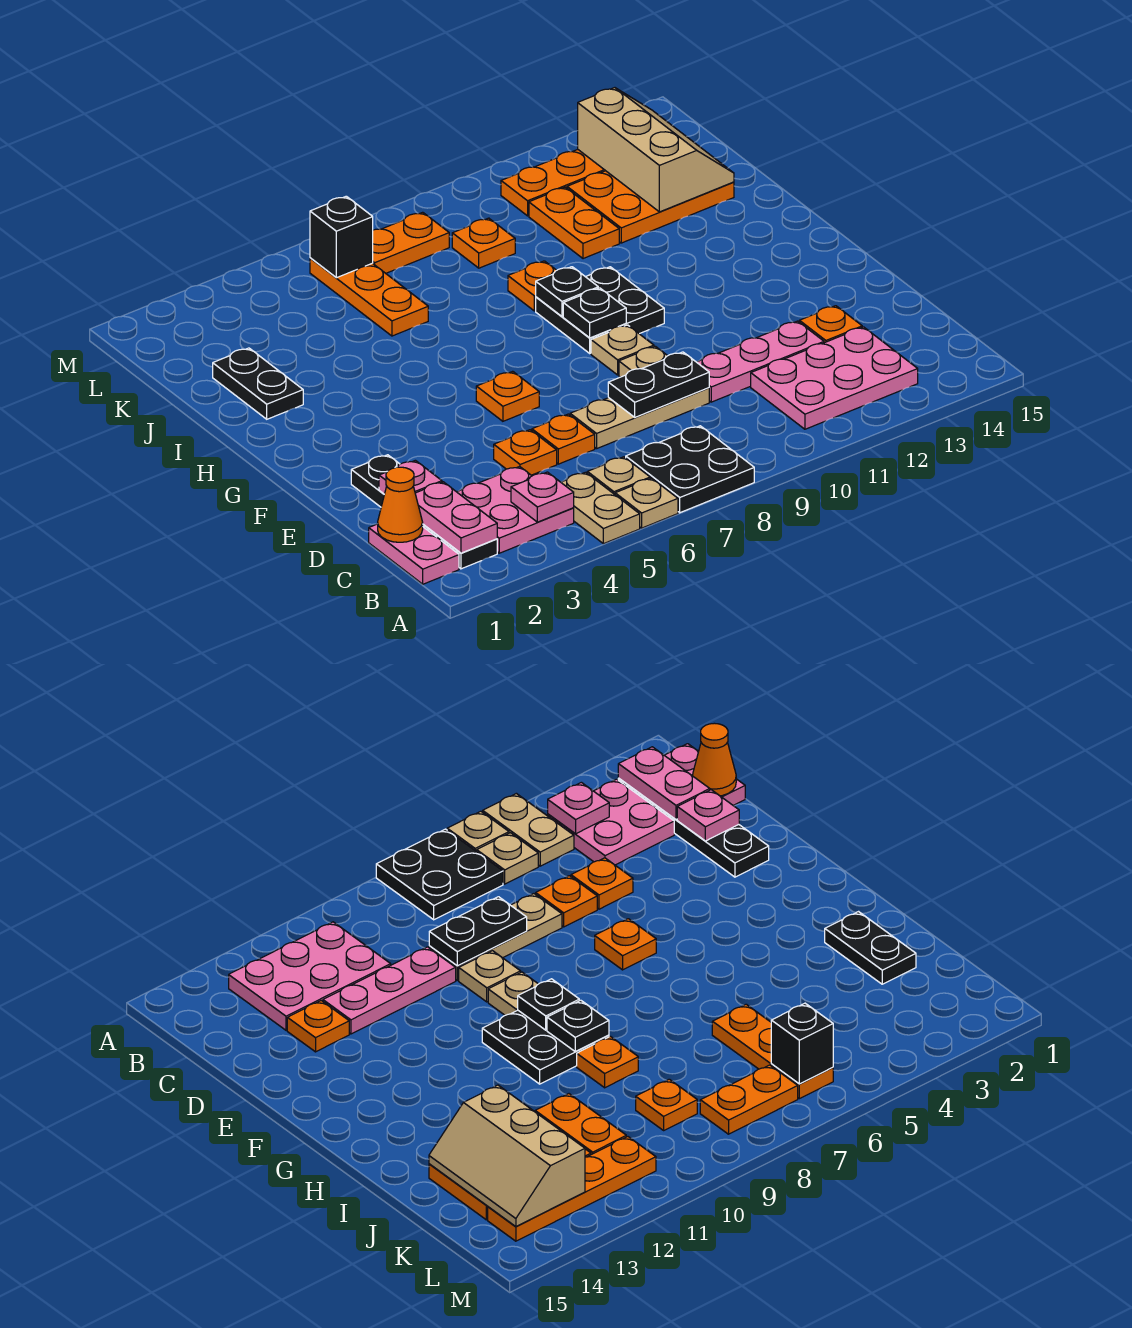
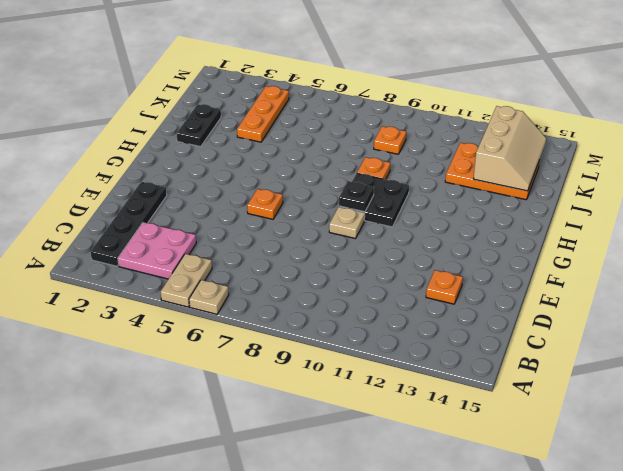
orange plate J4:L4 level 1 -> orange plate J6:L6 level 1
none -> black plate A7:B8 level 1
none -> pink plate B1:C1 level 1
none -> tan plate B6 level 1
none -> pink plate B11:C13 level 1

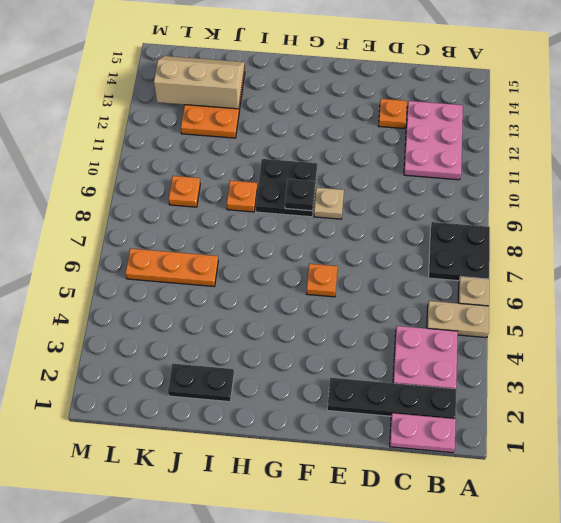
none -> tan plate B6 level 1
none -> orange plate D5 level 1
none -> orange plate D6 level 1
none -> tan plate D7:D9 level 1

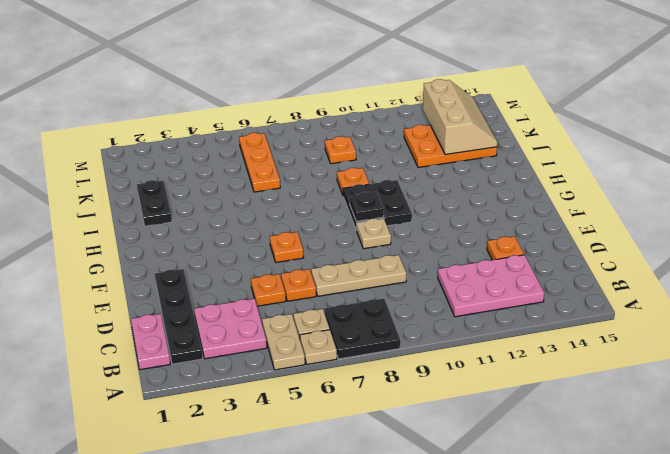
none -> pink plate D10:D12 level 1
none -> tan plate E9 level 1
none -> orange plate J11:K11 level 1
none -> orange plate L7:L8 level 1

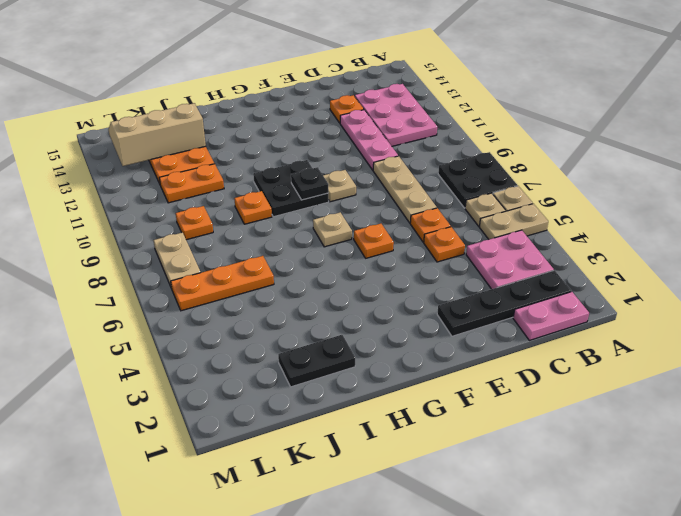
tan plate G7 level 1 -> tan plate E9 level 1
tan plate L7:L8 level 1 -> orange plate L7:L8 level 1
none -> orange plate L11:L14 level 1
none -> pink plate B2:C2 level 2
none -> pink plate B4 level 2
none -> orange cone C1 level 2

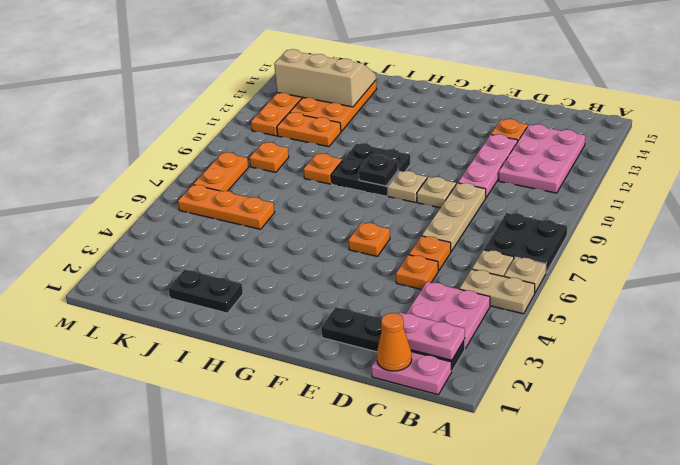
none -> pink plate B4 level 2
none -> pink plate D2 level 2
none -> black plate D8:D9 level 2
none -> black plate H9 level 2

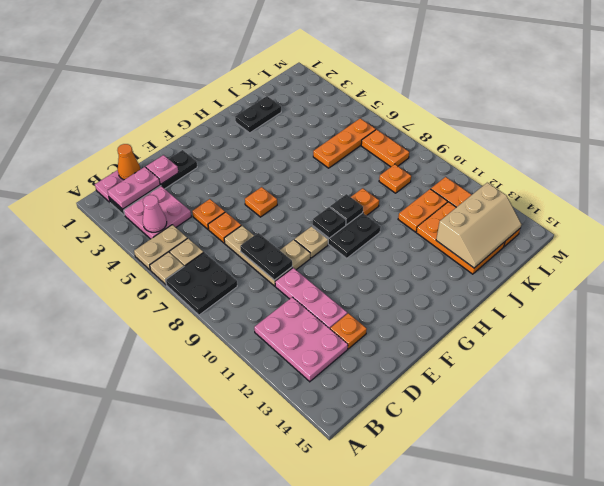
pink cone B4 level 2 -> pink plate B4 level 2
none -> black brick L6 level 2

